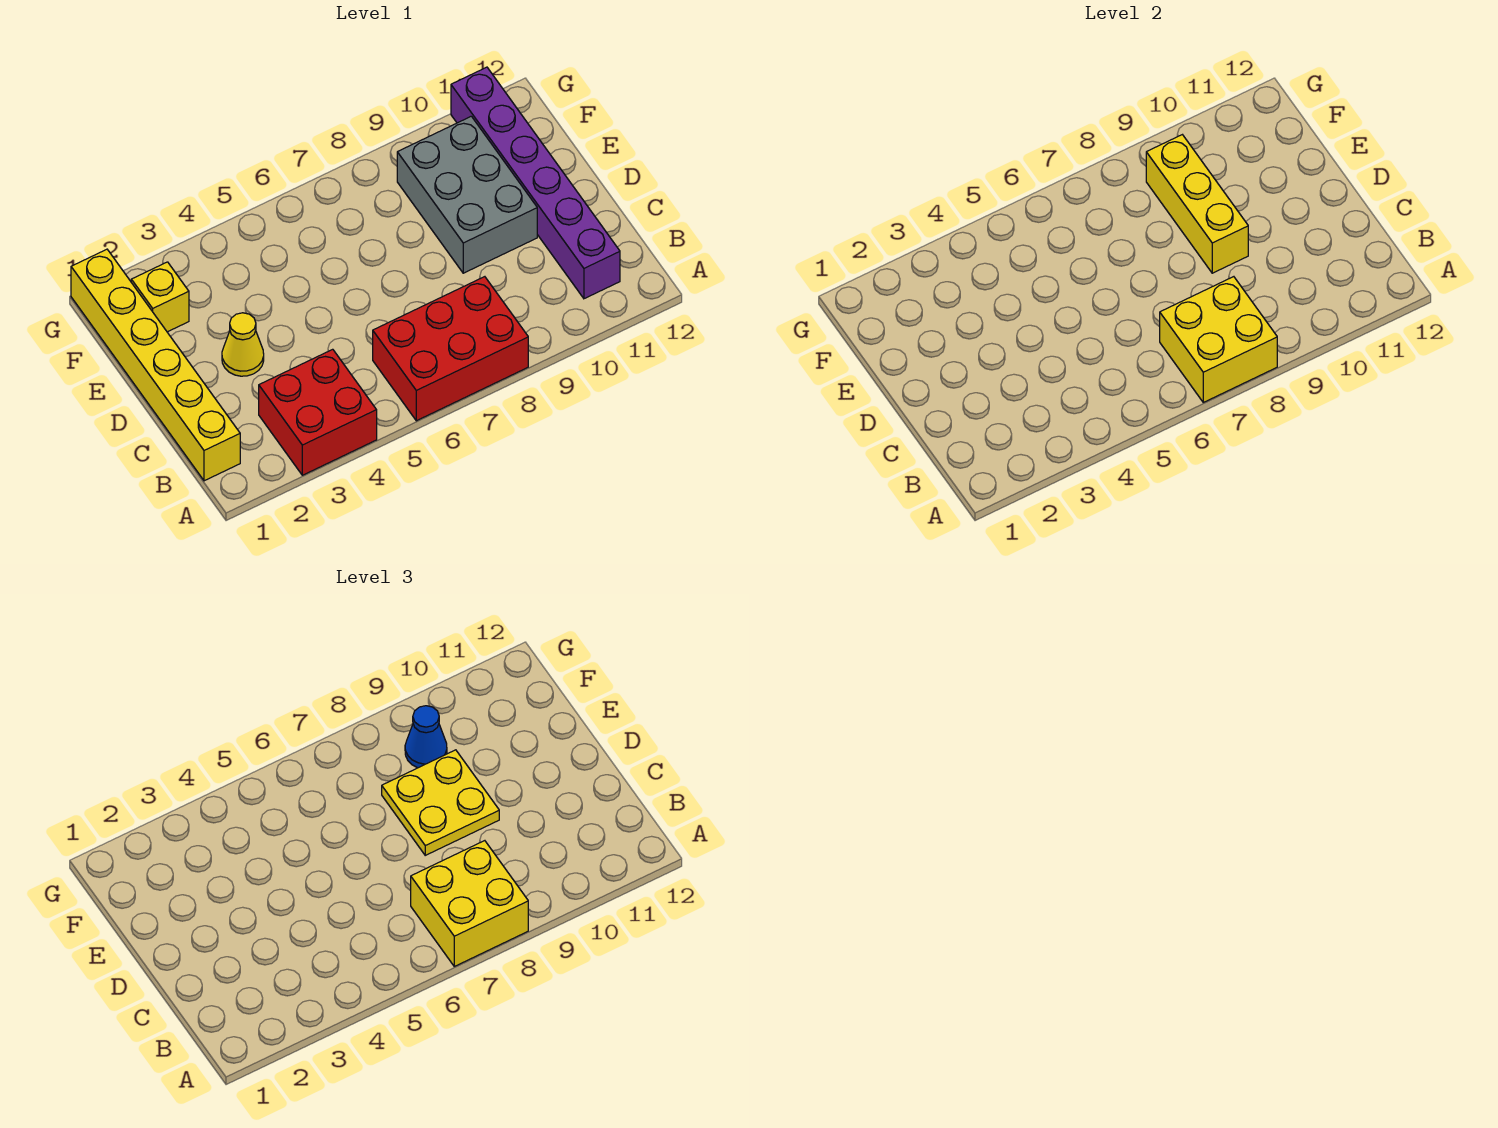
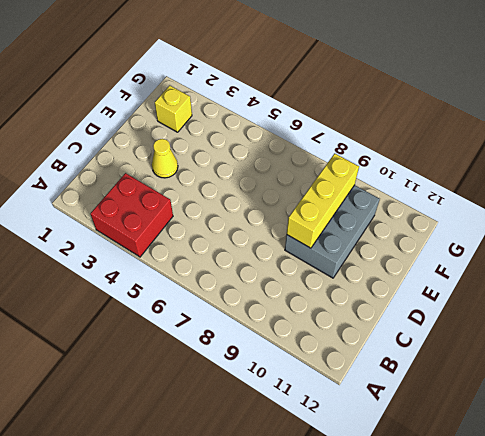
none -> red brick A6:B8 level 1
none -> yellow brick B1:G1 level 1
none -> purple brick B11:G11 level 1

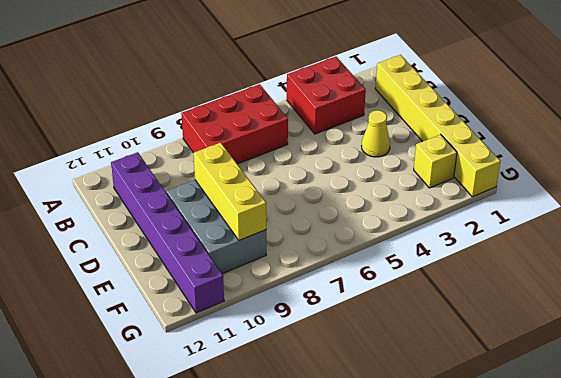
none -> yellow brick A7:B8 level 2
none -> yellow brick A7:B8 level 3
none -> yellow plate D8:E9 level 3

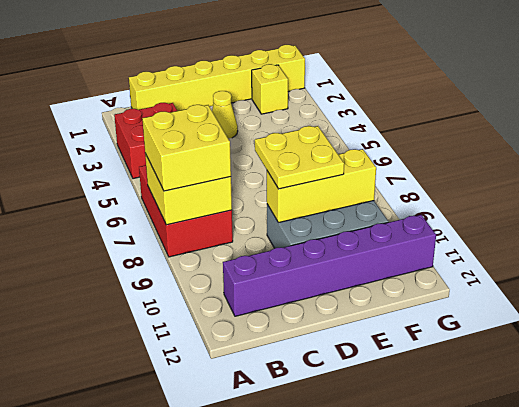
none -> blue cone F9 level 3

